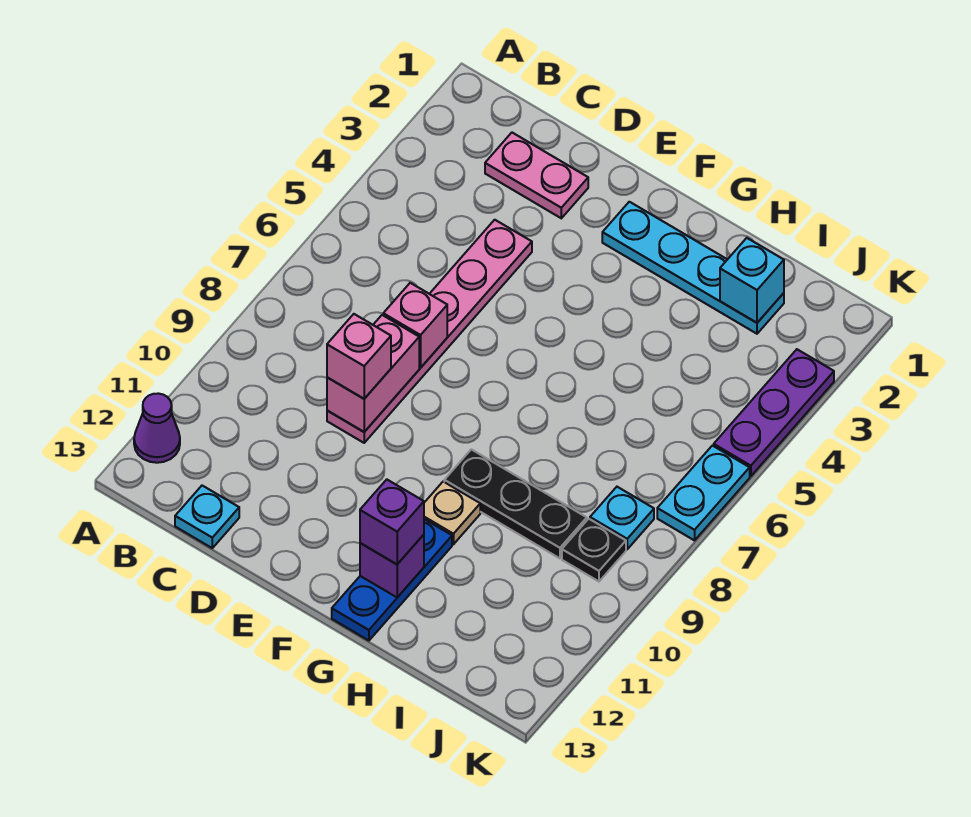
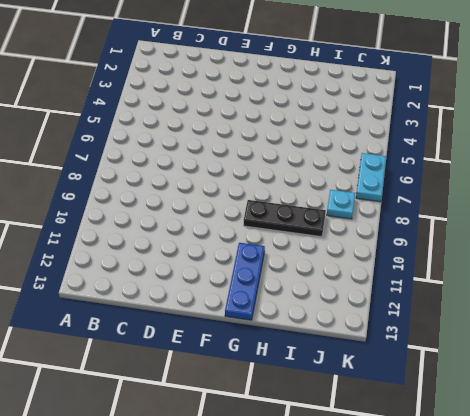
none -> purple cone A12 level 1
none -> pink plate C2:D2 level 1
none -> cyan plate C13 level 1

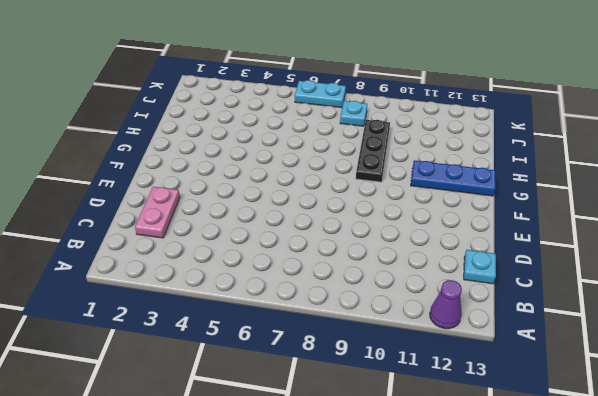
none -> pink plate D4:D9 level 1
none -> cyan plate F2:I2 level 1
none -> tan plate G10 level 1

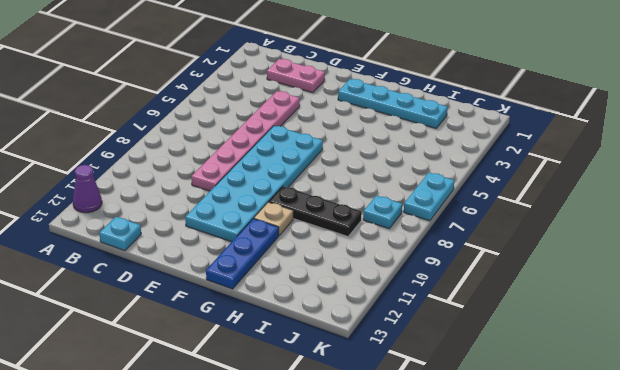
cyan plate E6:F11 level 1 -> none
none -> black plate J9 level 1
none -> purple plate K3:K5 level 1
none -> pink brick D7 level 2

